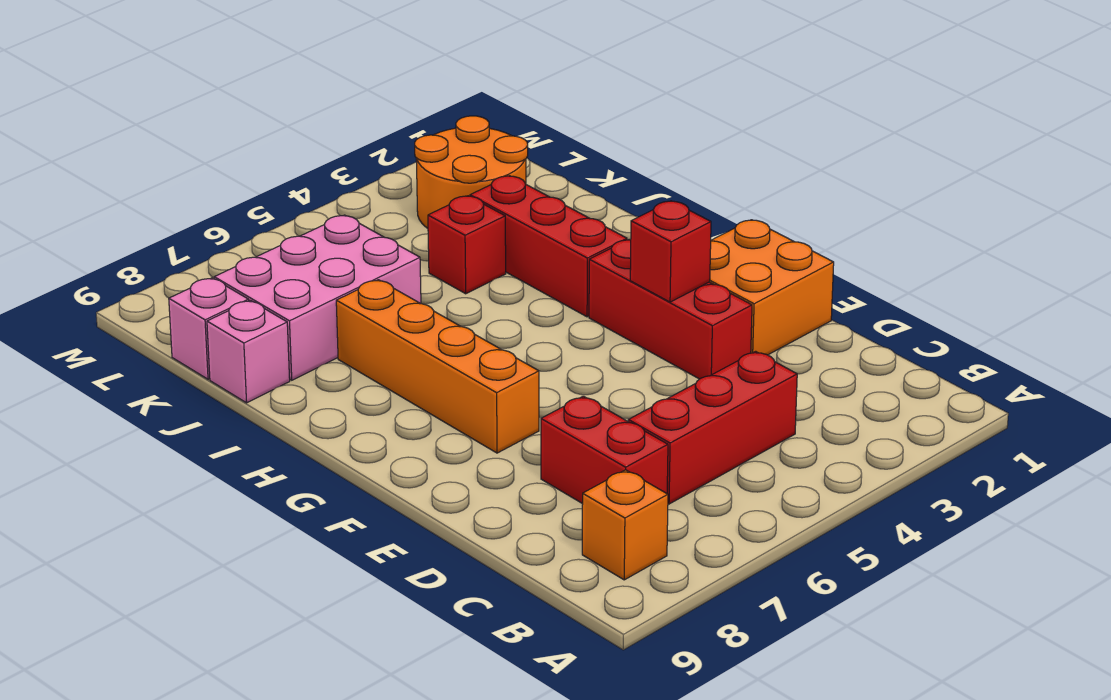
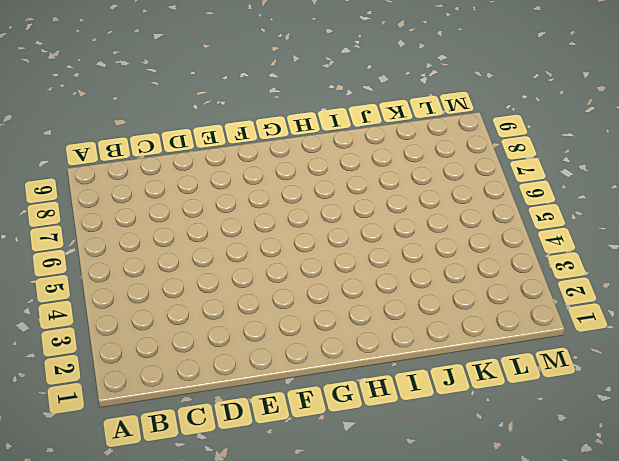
none -> orange brick B8 level 1
none -> red brick C4:C6 level 1
none -> red brick C7:D7 level 1

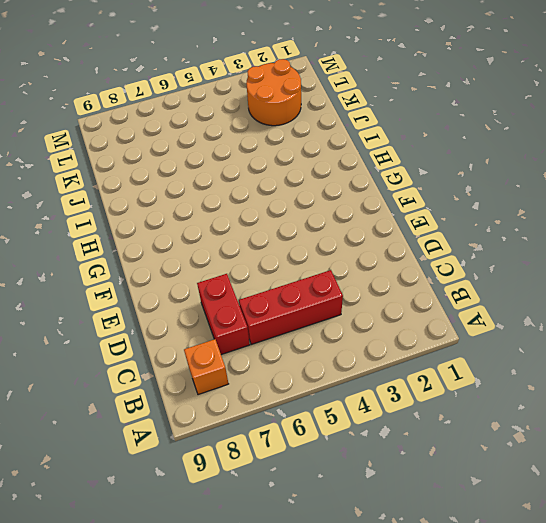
none -> orange brick E1:F2 level 1
none -> red brick E3:G3 level 1
none -> orange brick F7:I7 level 1

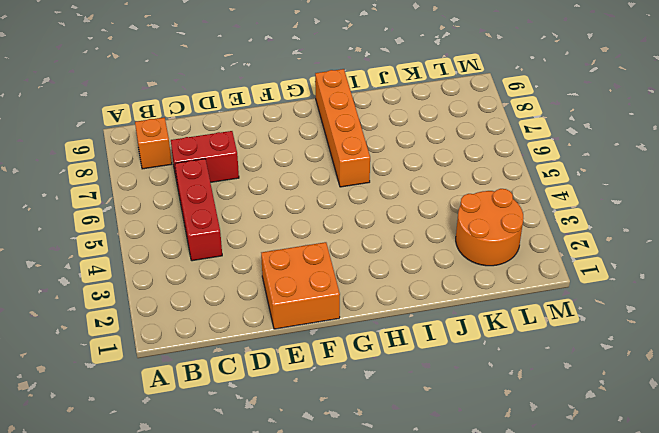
orange brick H6:H9 level 1 -> orange brick F7:I7 level 1
none -> red brick E3:G3 level 1
none -> red brick H3:J3 level 1
none -> red brick J4 level 1

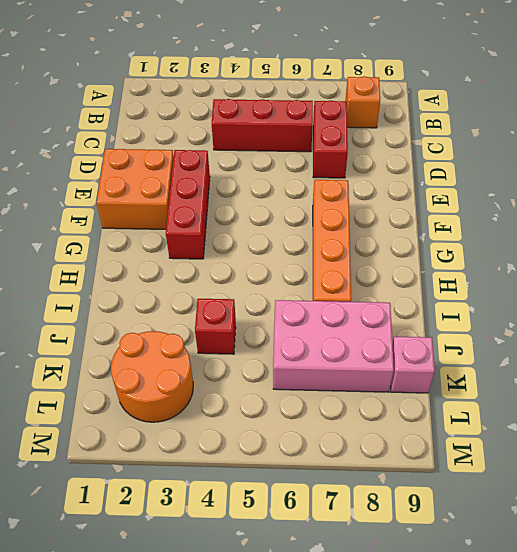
none -> red brick H3:J3 level 1
none -> pink brick J9 level 1
none -> red brick F3 level 2

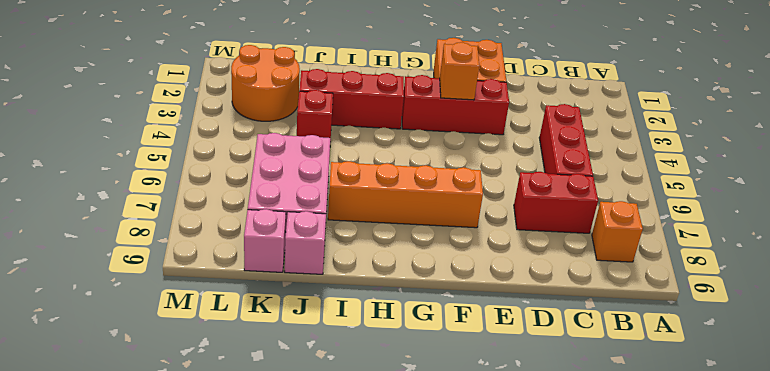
orange brick F3 level 2 -> red brick F3 level 2

